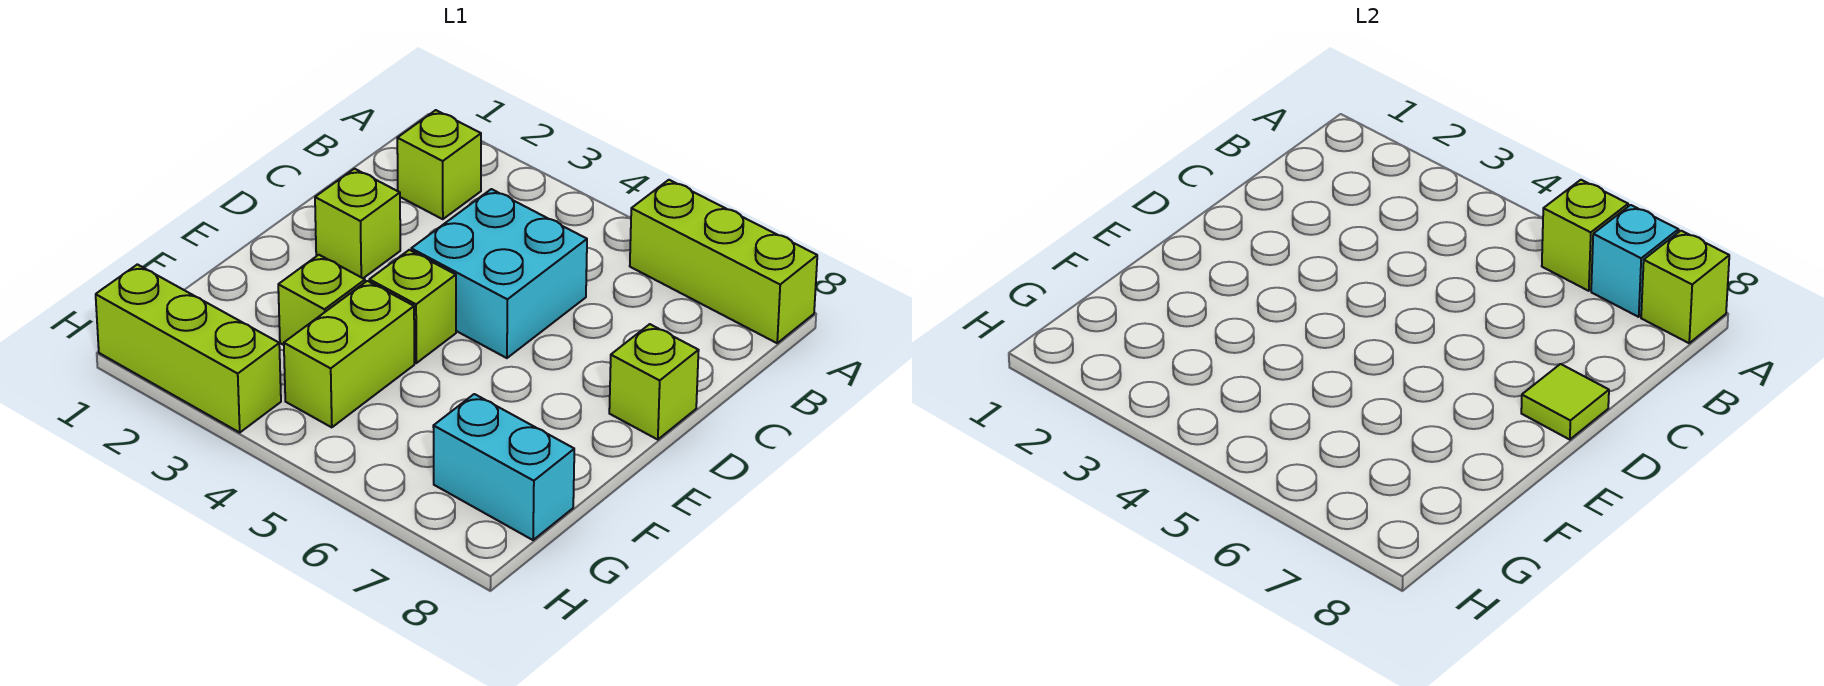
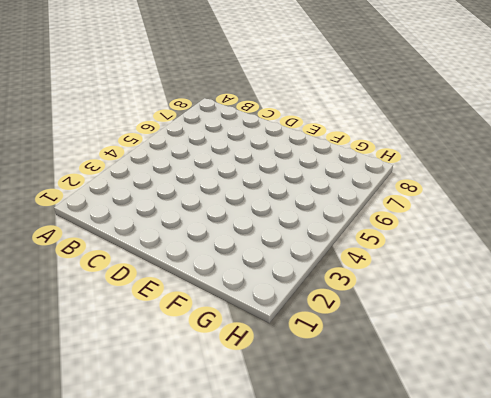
none -> lime brick A6:A8 level 1
none -> lime brick B2 level 1
none -> cyan brick C4:D5 level 1

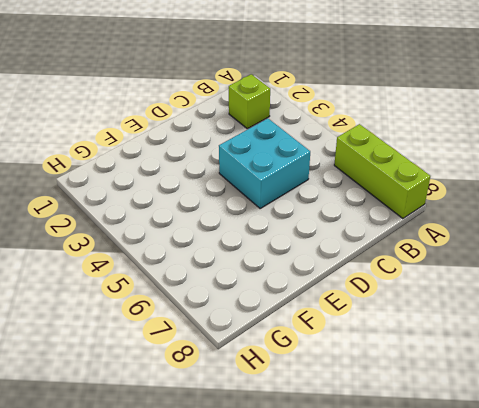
none -> lime brick D2 level 1
none -> lime brick D8 level 1
none -> lime brick E4 level 1

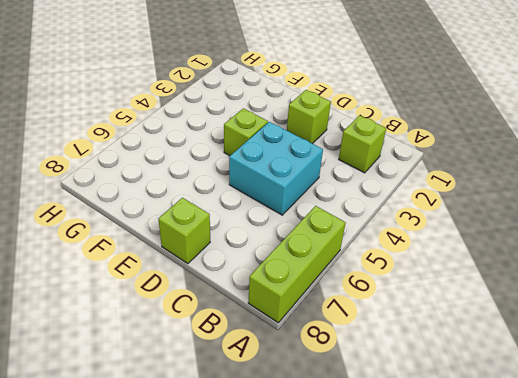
none -> lime brick F3 level 1
none -> lime brick F4:G4 level 1
none -> cyan brick G7:G8 level 1

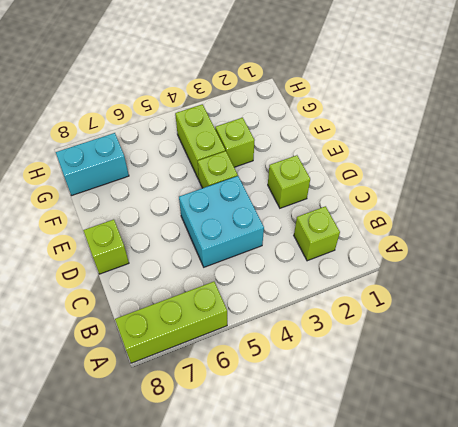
none -> lime brick H1:H3 level 1
none -> lime brick A6 level 2
none -> cyan brick A7 level 2

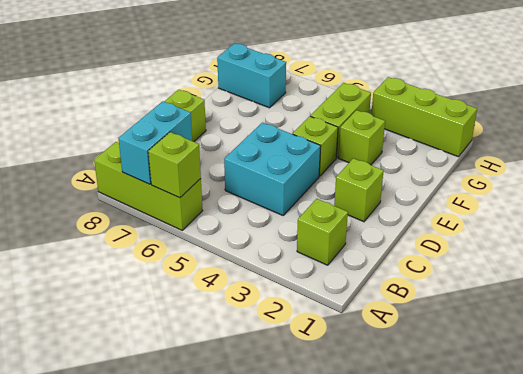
cyan brick A7:B7 level 2 -> cyan brick A7 level 2
none -> lime brick A8 level 2
none -> lime tile D8 level 2

